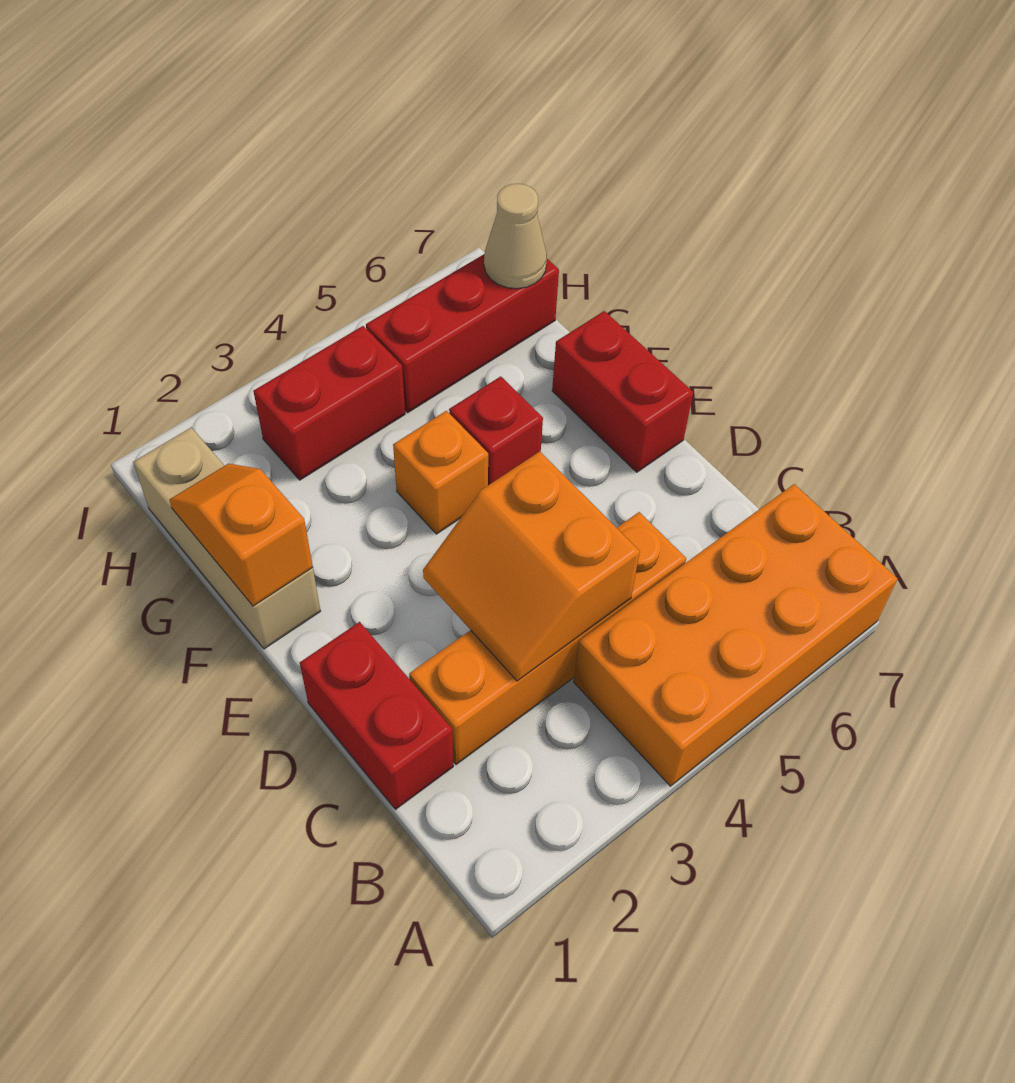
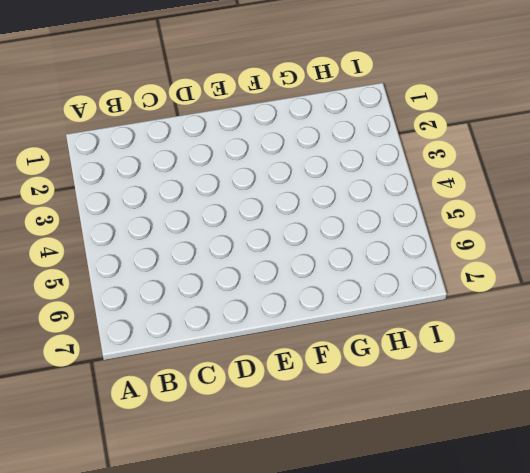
none -> orange brick A4:B7 level 1
none -> red brick C1:D1 level 1
none -> orange brick C2:C5 level 1

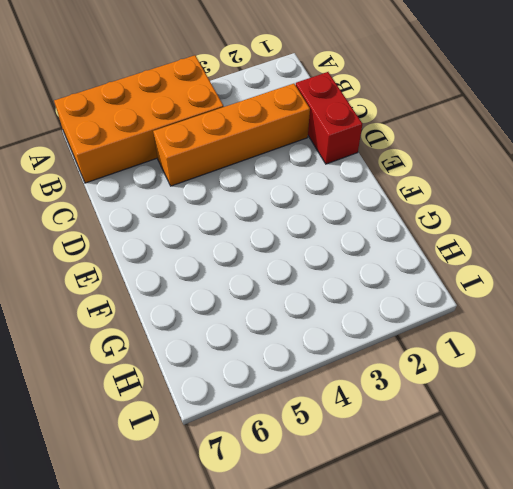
none -> red brick E7:F7 level 1
none -> tan brick F1:H1 level 1
none -> orange brick F4 level 1

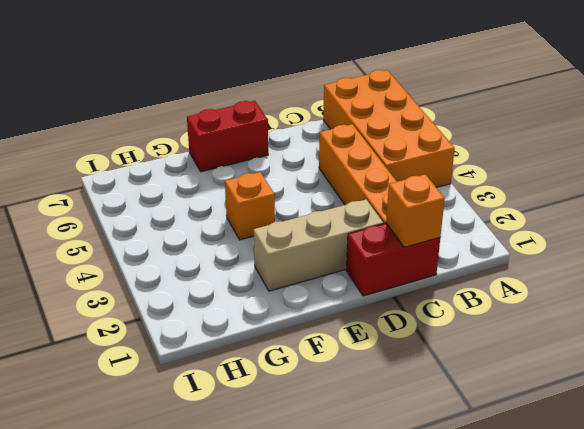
orange brick C1 level 2 -> none
tan brick D2:F2 level 1 -> tan brick F1:H1 level 1
none -> red brick F5 level 1
none -> red brick H3:H4 level 1
none -> red brick H5:H7 level 1

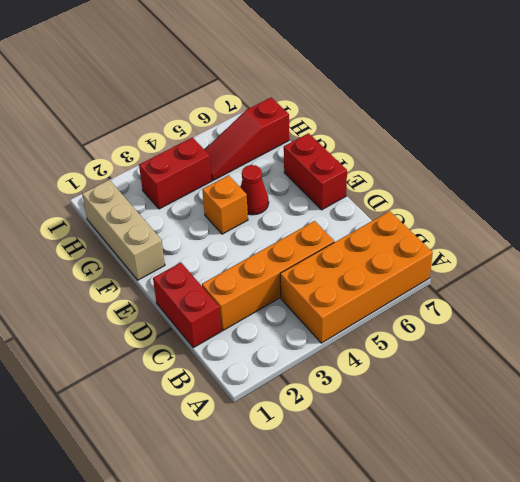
red cone F5 level 1 -> red brick F5 level 1
red slope H5:H7 level 1 top 7 -> red brick H5:H7 level 1
none -> orange slope C3:D4 level 2 top 4
none -> orange slope F1:G1 level 2 top F
none -> tan cone H7 level 2

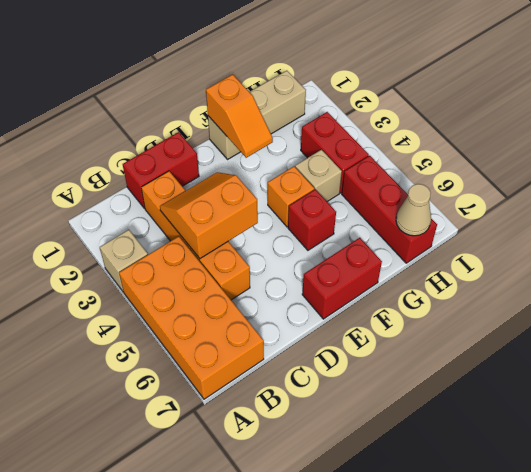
tan brick A3 level 1 -> none
orange slope F1:F2 level 2 top 1 -> orange slope F1:G1 level 2 top F
tan brick G4 level 1 -> none

